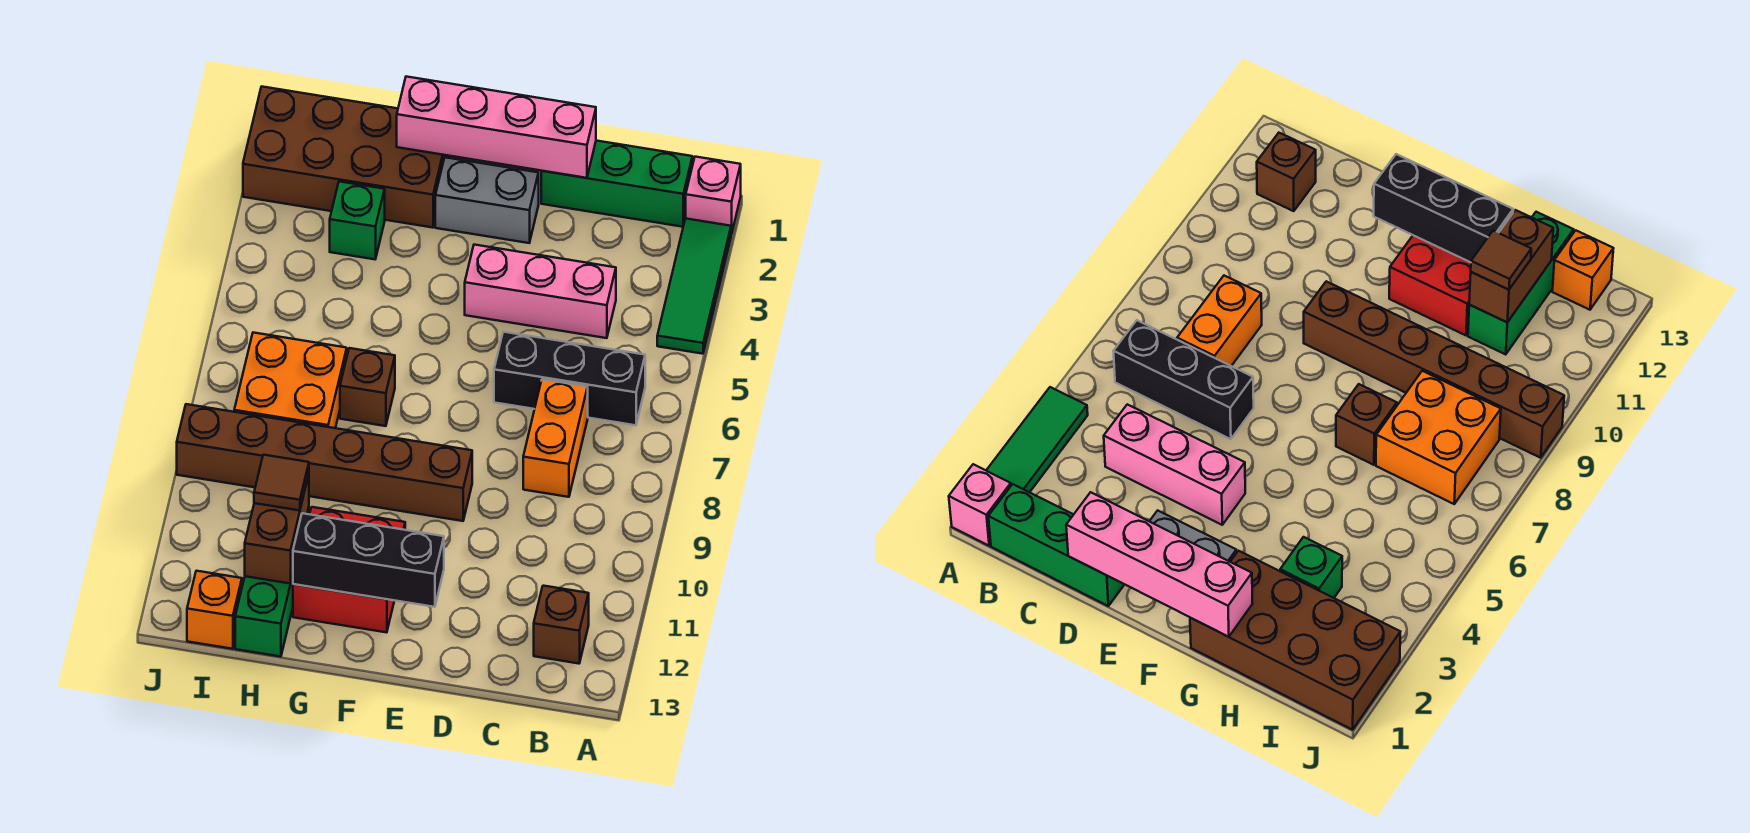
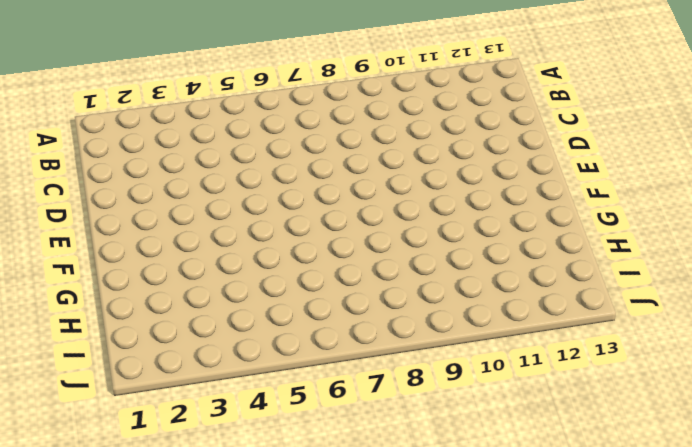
none -> pink brick A1 level 1
none -> green tile A2:A4 level 1
none -> green brick B1:D1 level 1

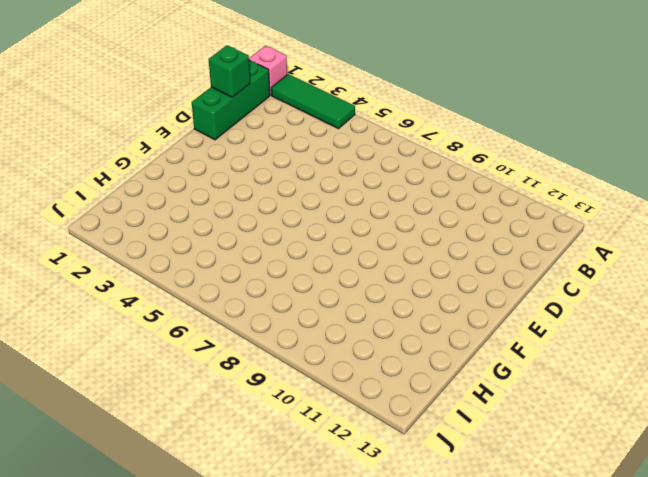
green brick C1 level 2 -> green brick H3 level 1
none -> black brick B6:D6 level 1
none -> brown brick B12 level 1
none -> pink brick C4:E4 level 1

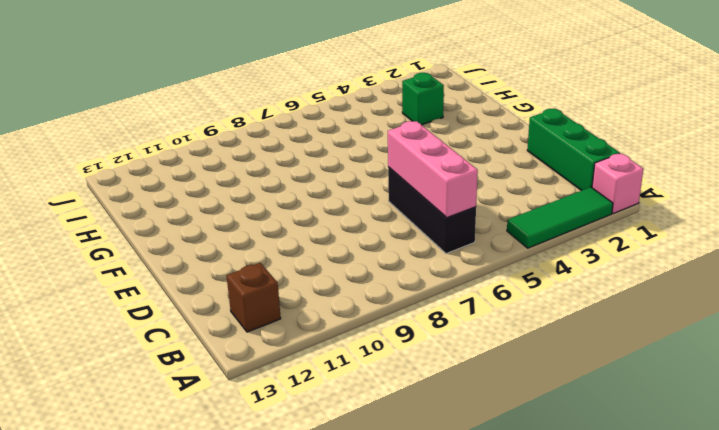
pink brick B6:D6 level 2 -> pink brick C4:E4 level 1
none -> orange brick C7:C8 level 1
none -> grey brick E2:F2 level 1
none -> brown brick E9:J9 level 1

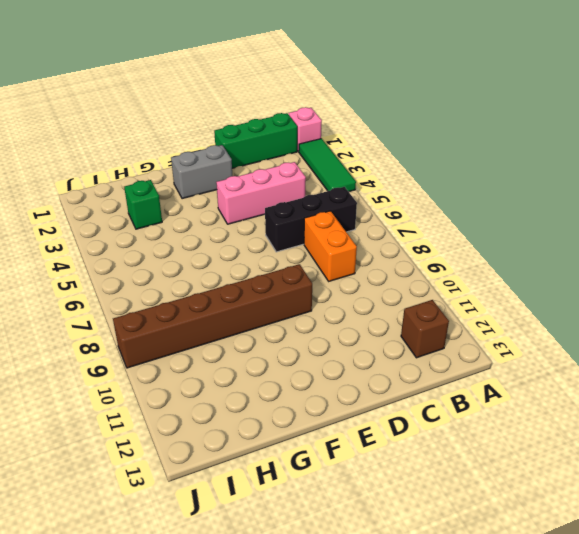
none -> red brick F11:G12 level 1
none -> brown brick G1:J2 level 1
none -> brown brick G7 level 1

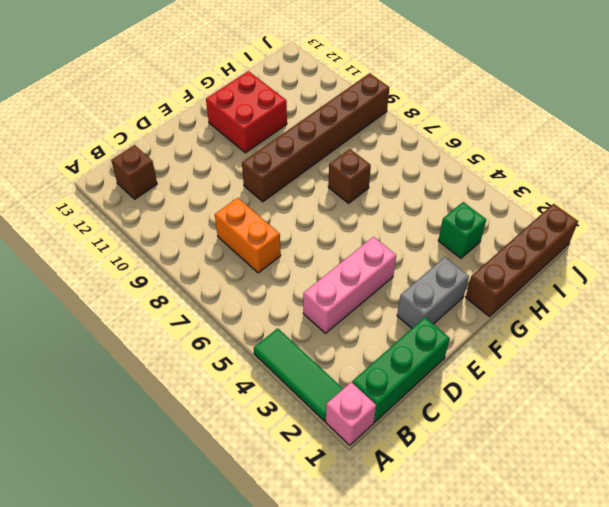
brown brick G1:J1 level 1 -> brown brick G1:J2 level 1
none -> black brick B6:D6 level 1
none -> orange brick H7:I8 level 1
none -> green brick H11:H13 level 1

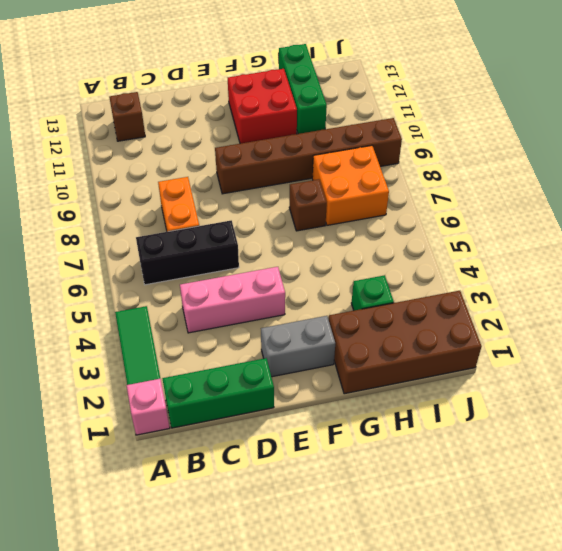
none -> orange brick I13 level 1
none -> pink brick D1:G1 level 2
none -> black brick E12:G12 level 2

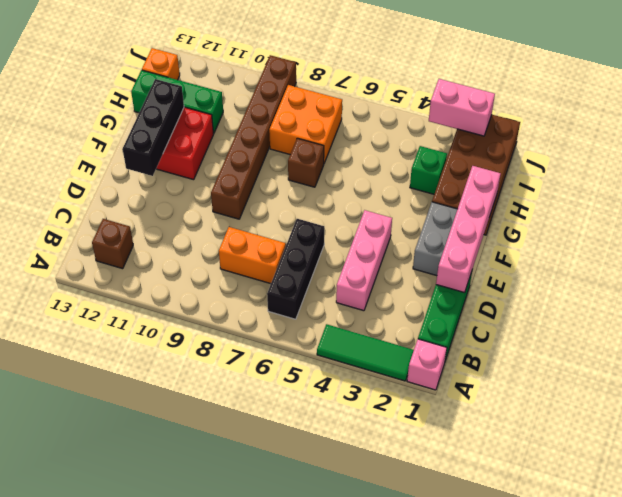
pink brick J2:J3 level 2 -> none
none -> brown brick H11:H12 level 2
none -> brown tile H11 level 3

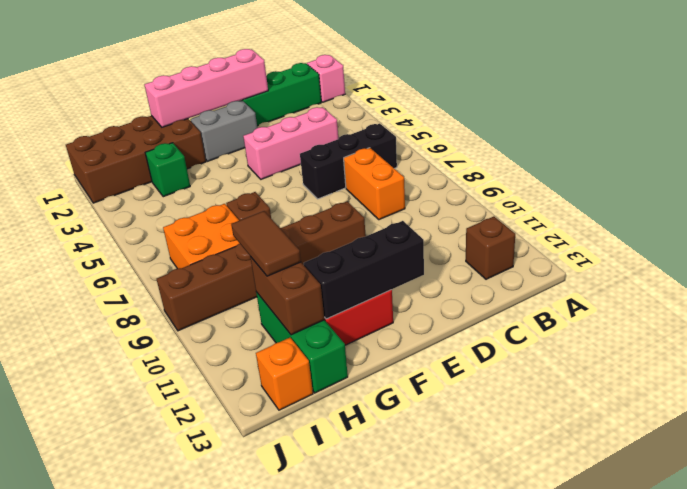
brown tile H10:H11 level 3 -> brown tile H11 level 3
none -> green tile A2:A4 level 1

